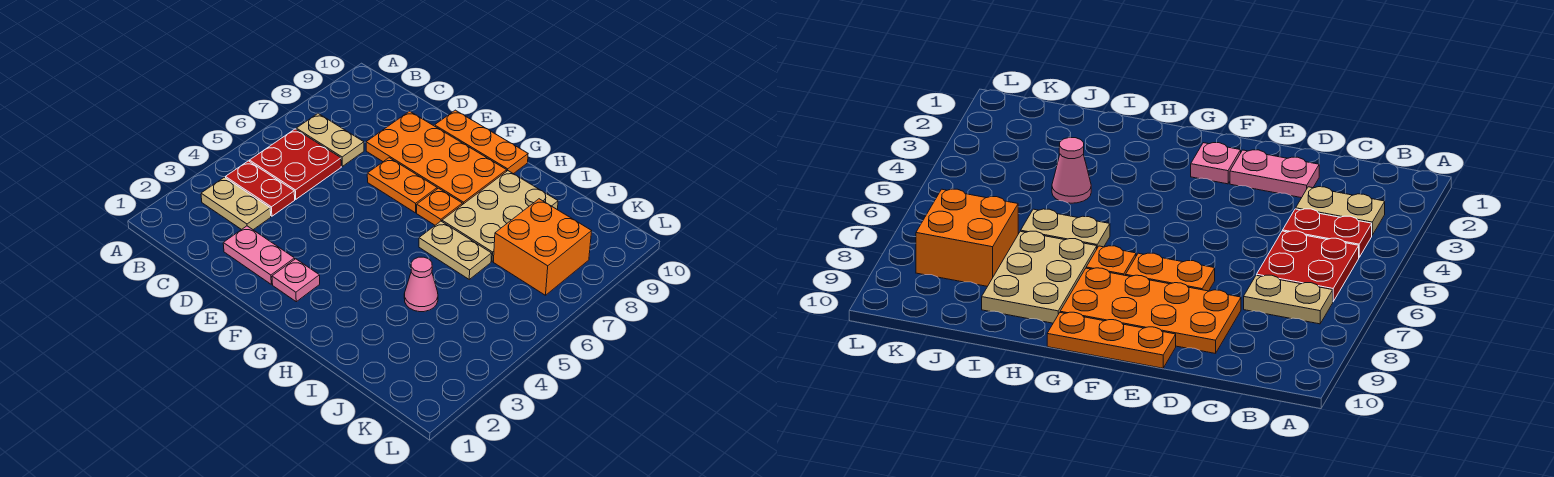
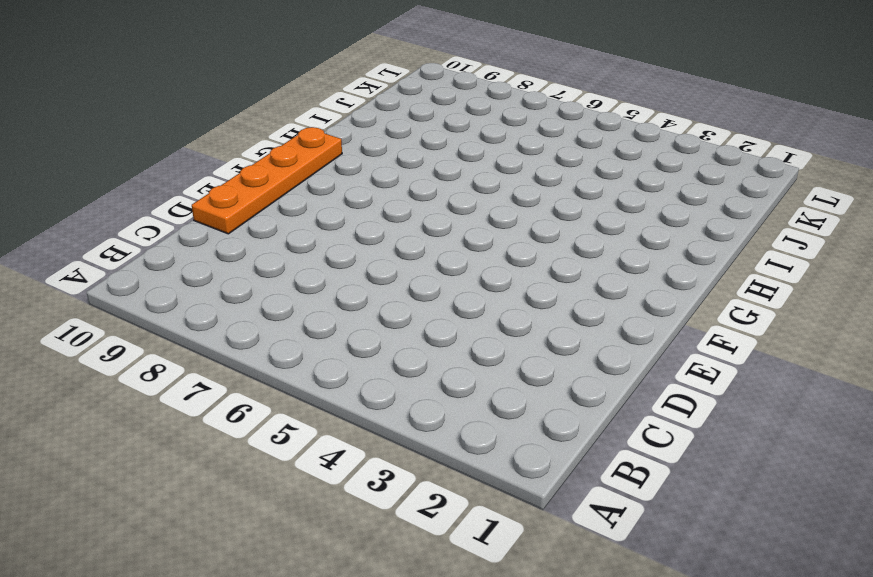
orange plate D10:G10 level 1 -> orange plate E10:G10 level 1
none -> tan plate B3:C3 level 1
none -> red plate B4:C4 level 1
none -> red plate B5:C6 level 1

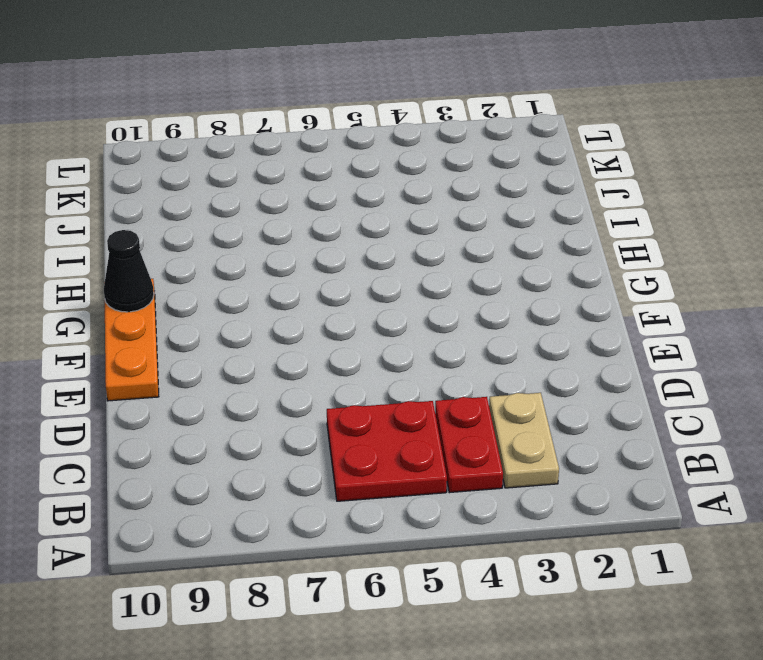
black cone G10 level 2 -> none
none -> tan plate B7:C7 level 1
none -> pink plate D2:E2 level 1
none -> orange plate D8:G9 level 1

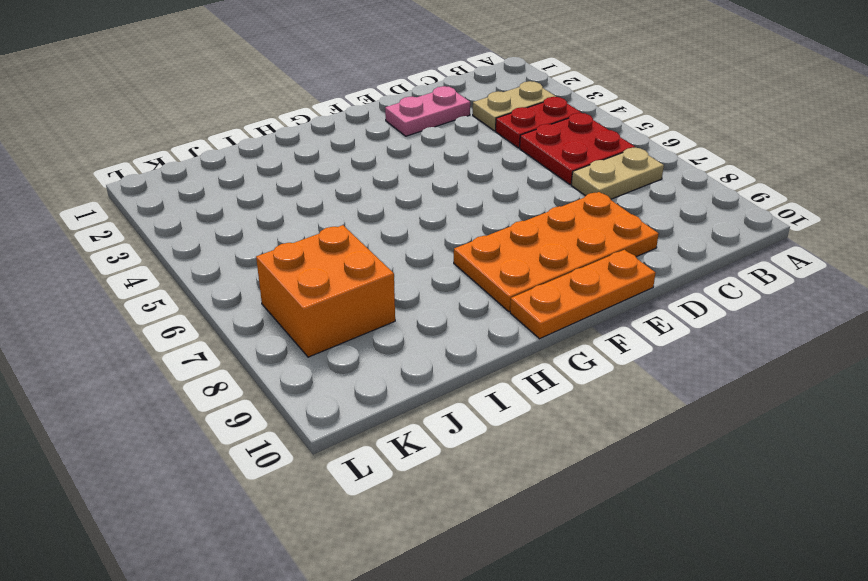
none -> orange plate E7:F7 level 1
none -> pink plate F2 level 1
none -> orange plate G7 level 1

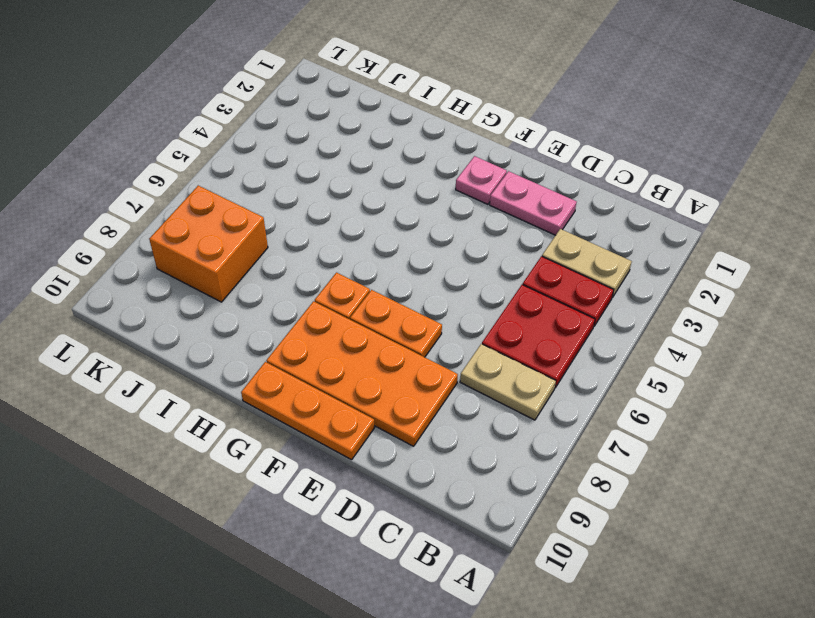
none -> tan plate H6:I6 level 1
none -> tan plate H7:I9 level 1
none -> pink cone I4 level 1

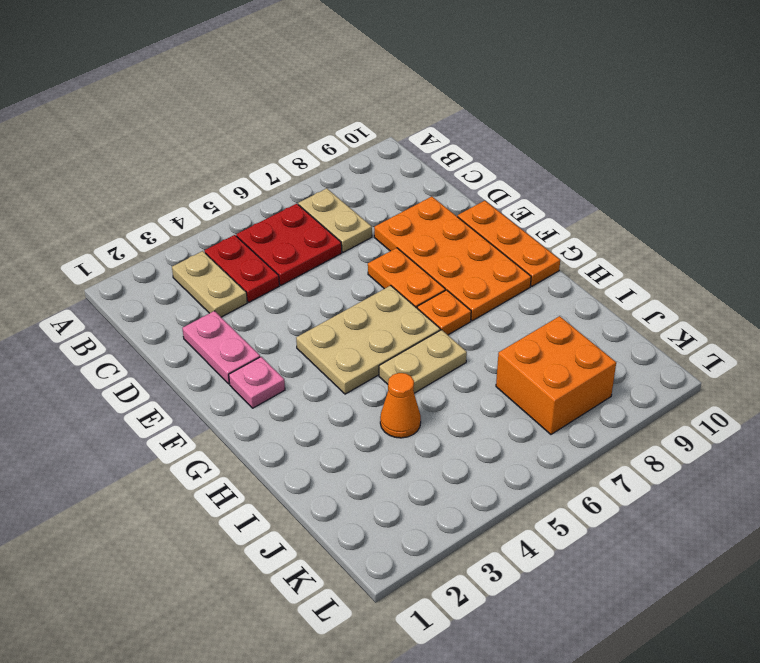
tan plate F4:G6 level 1 -> tan plate H7:I9 level 1
tan plate H5:H6 level 1 -> tan plate H6:I6 level 1
orange cone I4 level 1 -> pink cone I4 level 1

